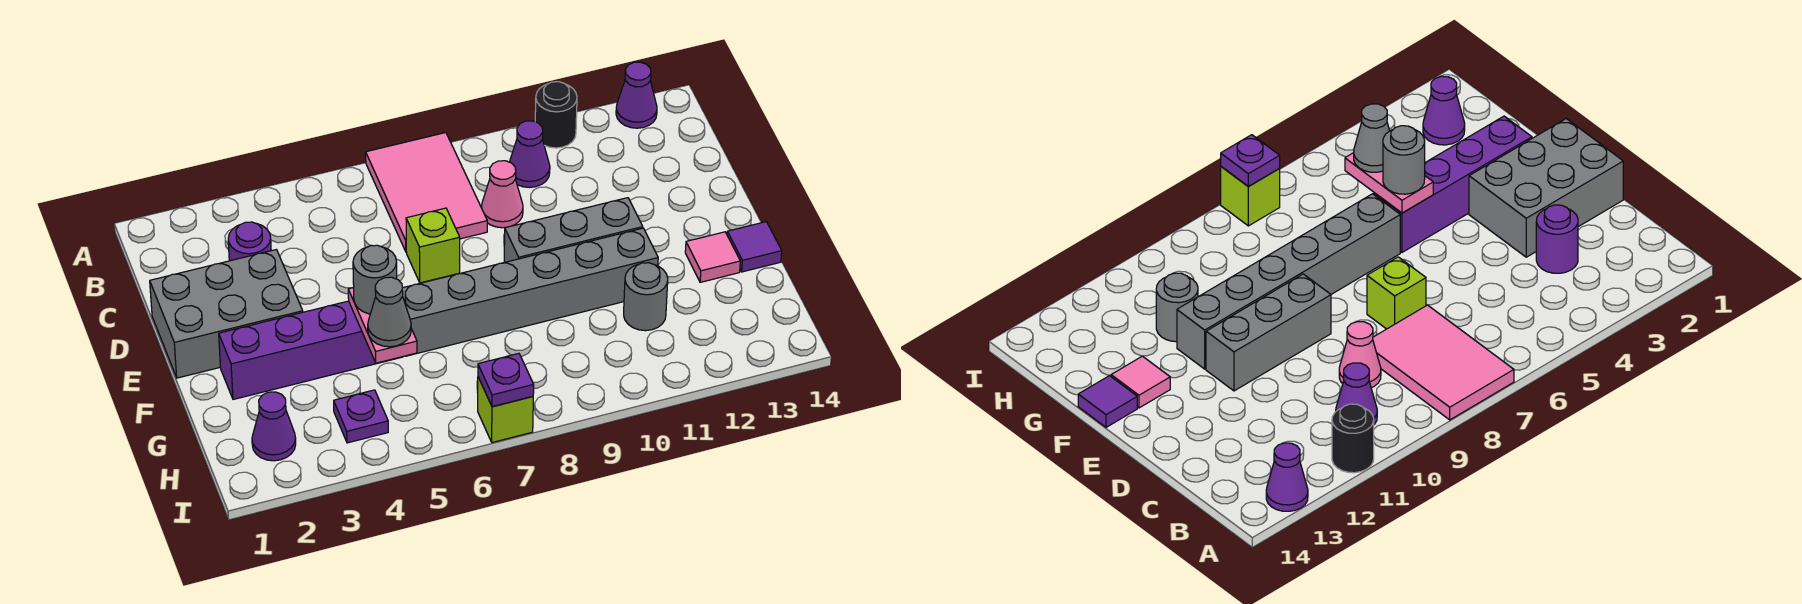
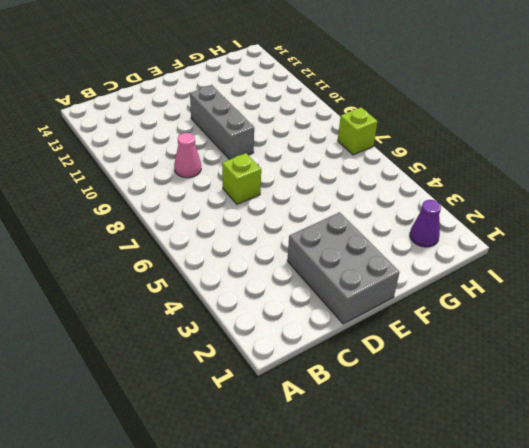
none -> pink tile A7:C8 level 1
none -> black round brick A11 level 1
none -> purple cone A13 level 1

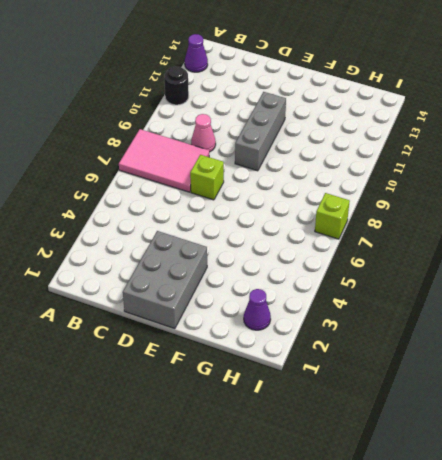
none -> purple cone B10 level 1
none -> purple round brick C3 level 1
none -> purple brick F2:F5 level 1

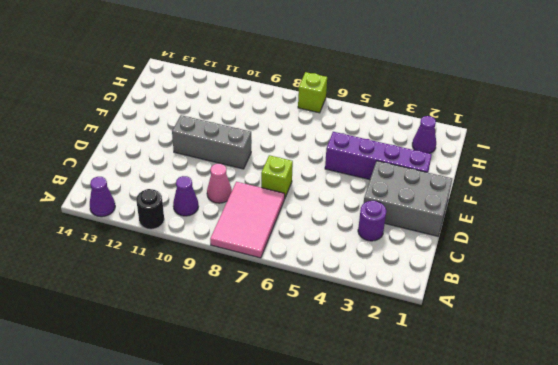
none -> grey brick F6:F11 level 1
none -> pink tile F13 level 1
none -> purple tile F14 level 1

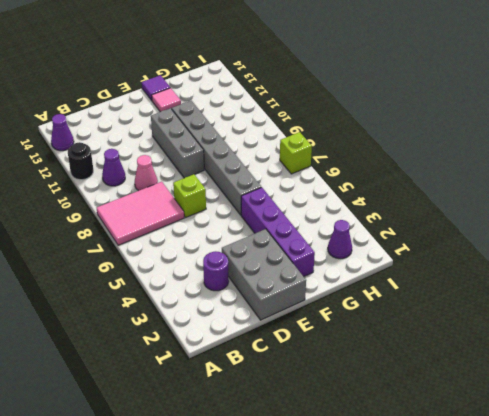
none -> grey round brick G11 level 1
none -> purple plate H4 level 1
none -> pink plate F5:G5 level 2

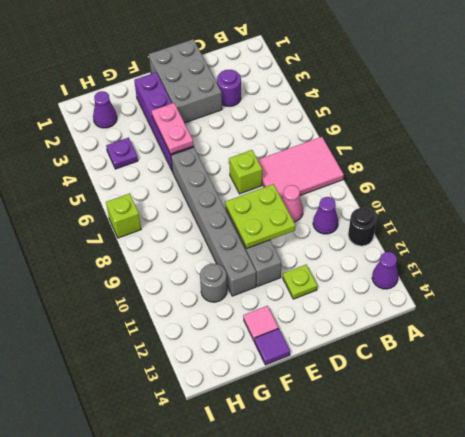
lime plate D9:E10 level 2 -> none
lime plate D12 level 1 -> none
pink plate F4:F5 level 2 -> pink plate F5:G5 level 2
none -> purple plate I7 level 2
none -> grey round brick F5 level 3
none -> grey cone G5 level 3

